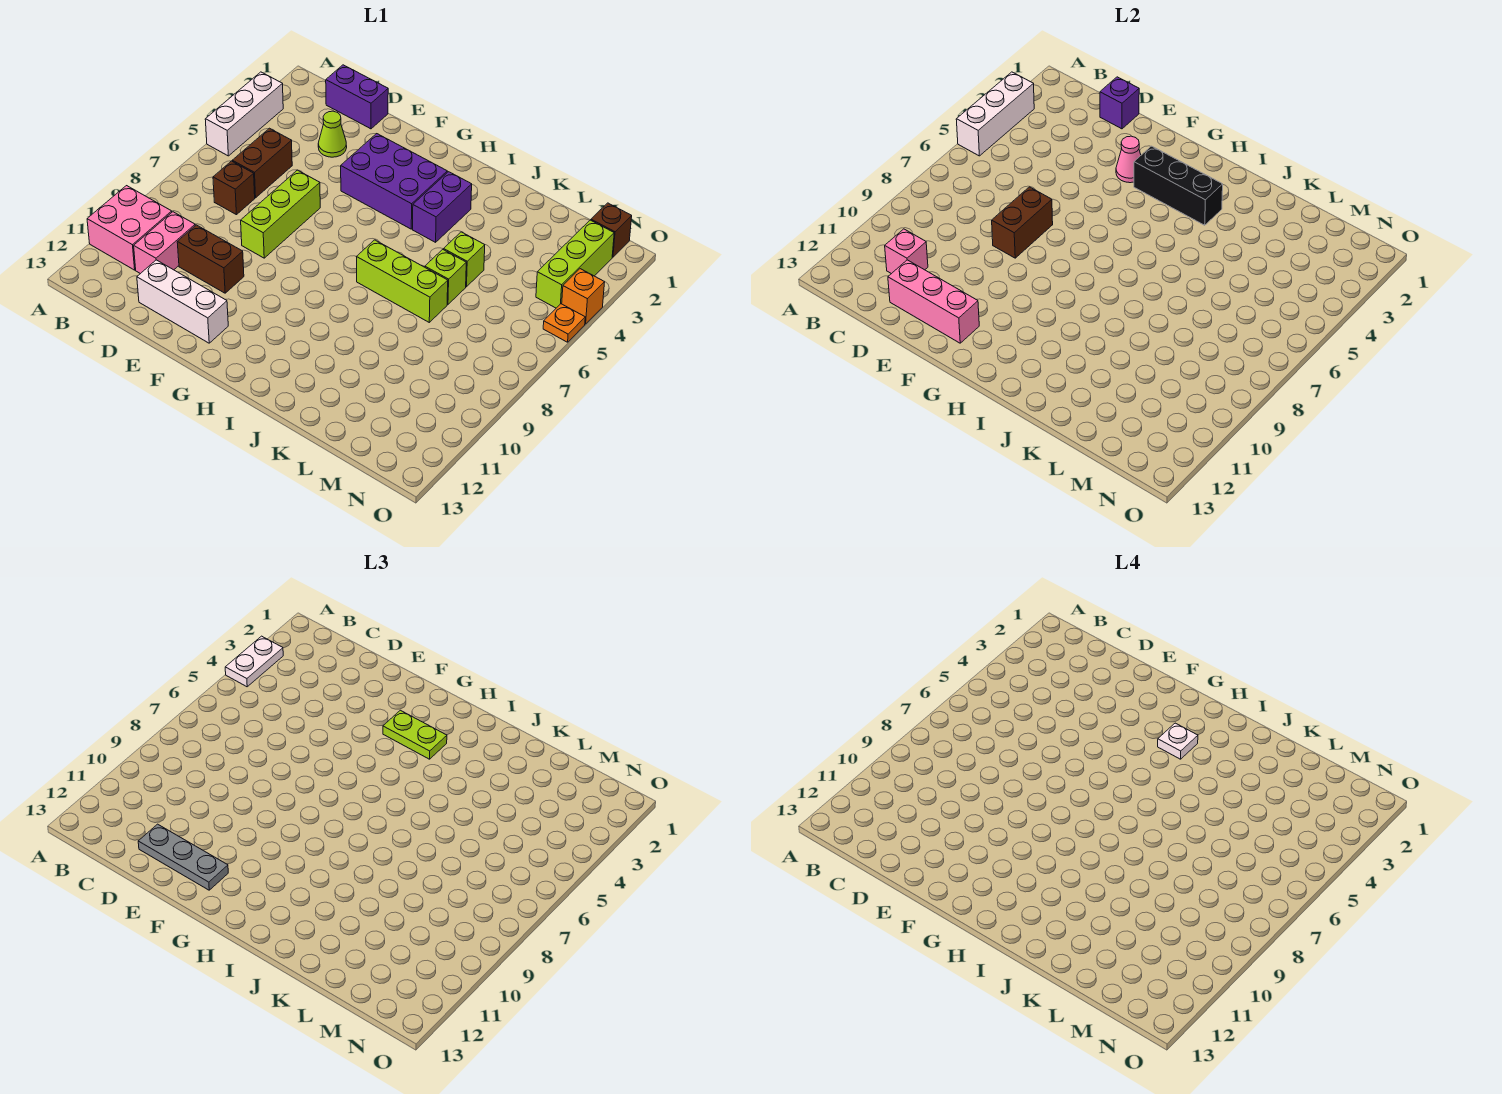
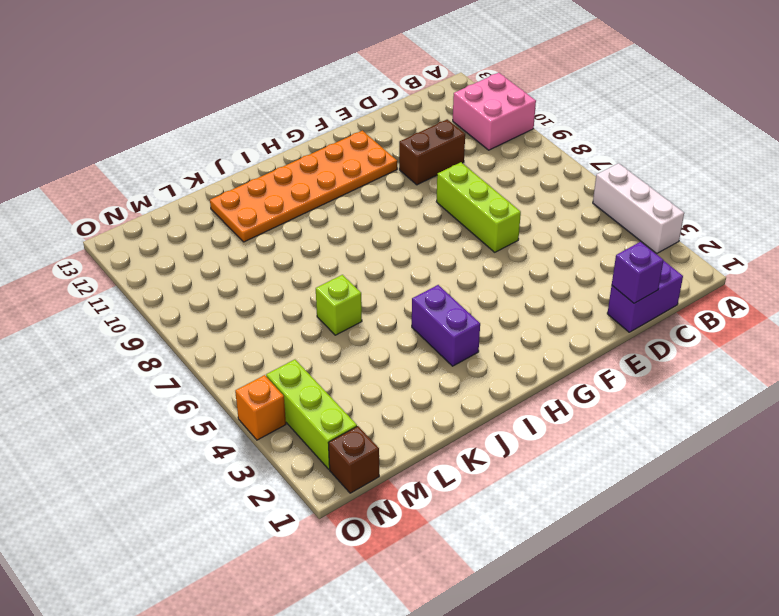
orange plate F11:K12 level 1 -> white brick D12:F12 level 1
none -> brown brick C5:C6 level 1
none -> brown brick C7 level 1
none -> pink brick C10:C11 level 1
none -> lime cone D3 level 1

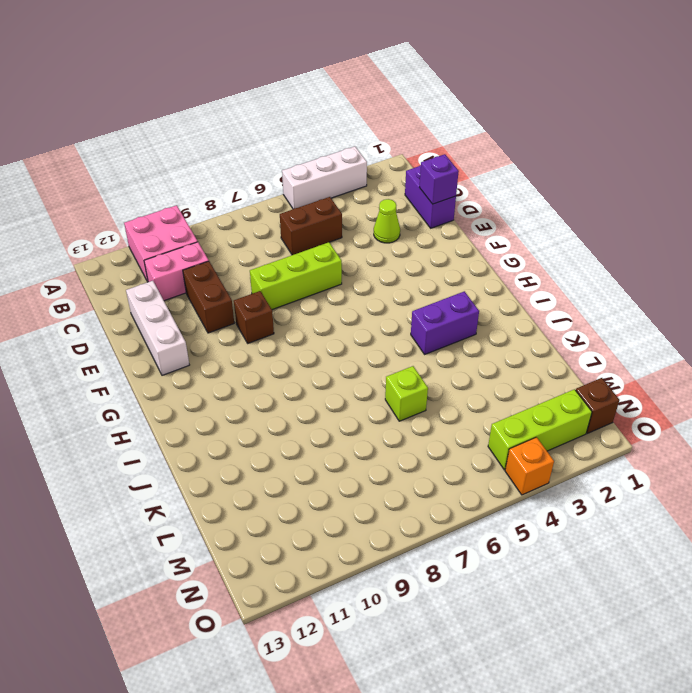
brown brick F9 level 1 -> brown brick C7 level 1
none -> purple brick F3:H4 level 1
none -> lime brick I7:K7 level 1
none -> lime brick K5 level 1
none -> orange plate O5 level 1

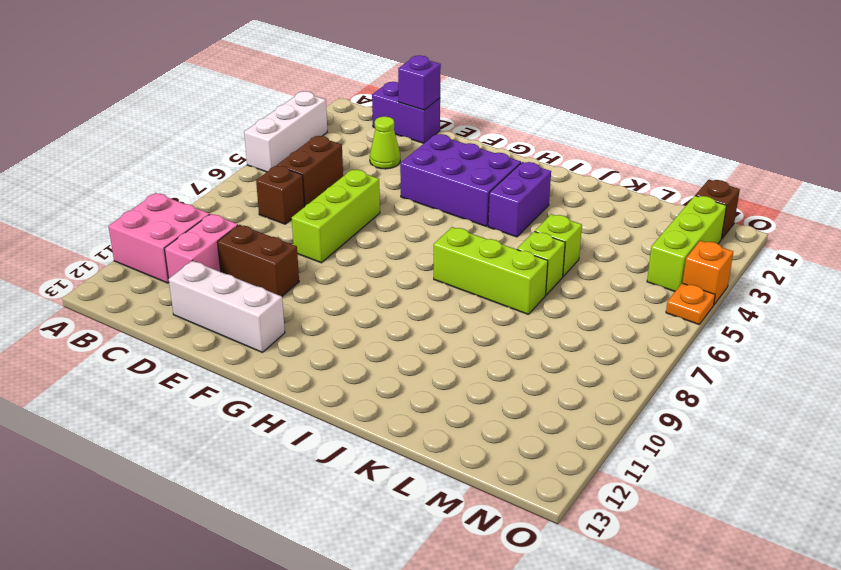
none -> white brick A3:A5 level 2
none -> pink brick C11 level 2
none -> pink brick D12:F12 level 2
none -> brown brick E7:E8 level 2

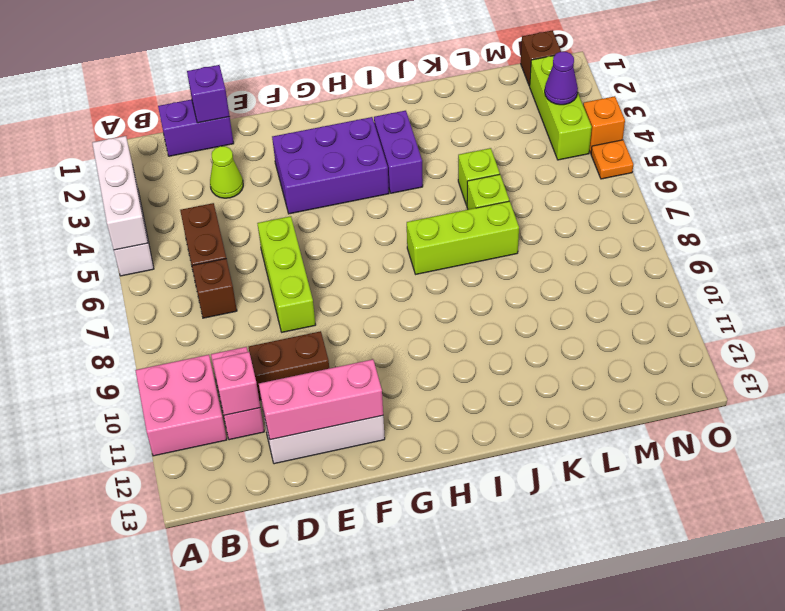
purple cone N3 level 2 -> none
none -> brown brick E7:E8 level 2
none -> pink cone F3 level 2
none -> black brick G3:I3 level 2
none -> white plate A3:A4 level 3

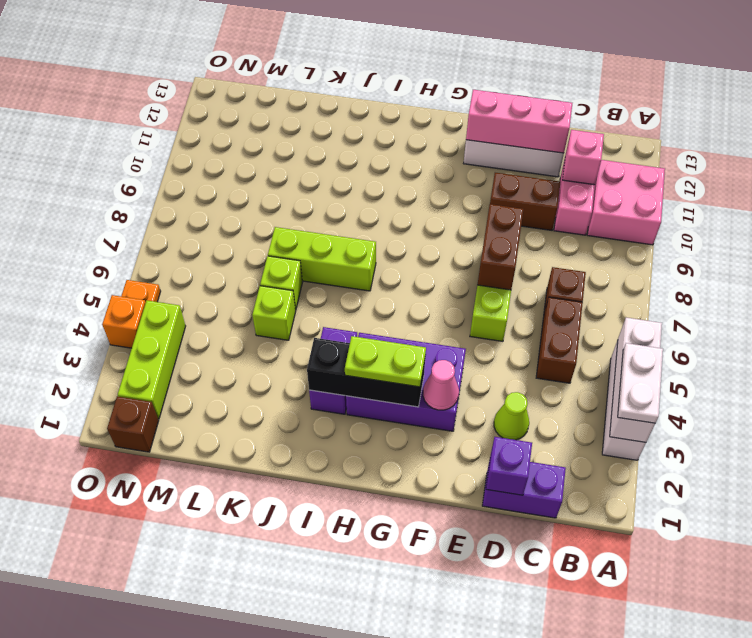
none -> grey plate D12:F12 level 3
none -> white plate H3 level 4

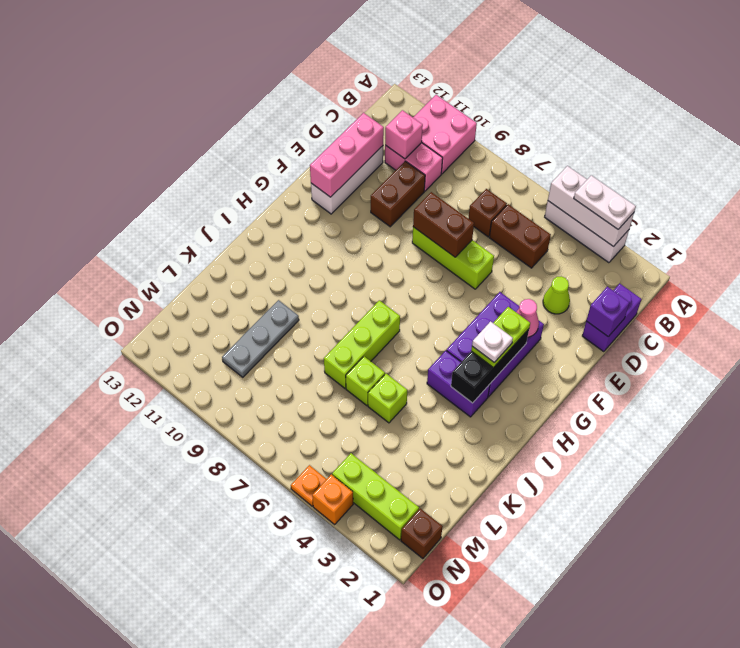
grey plate K10:M10 level 1 -> grey plate D12:F12 level 3

